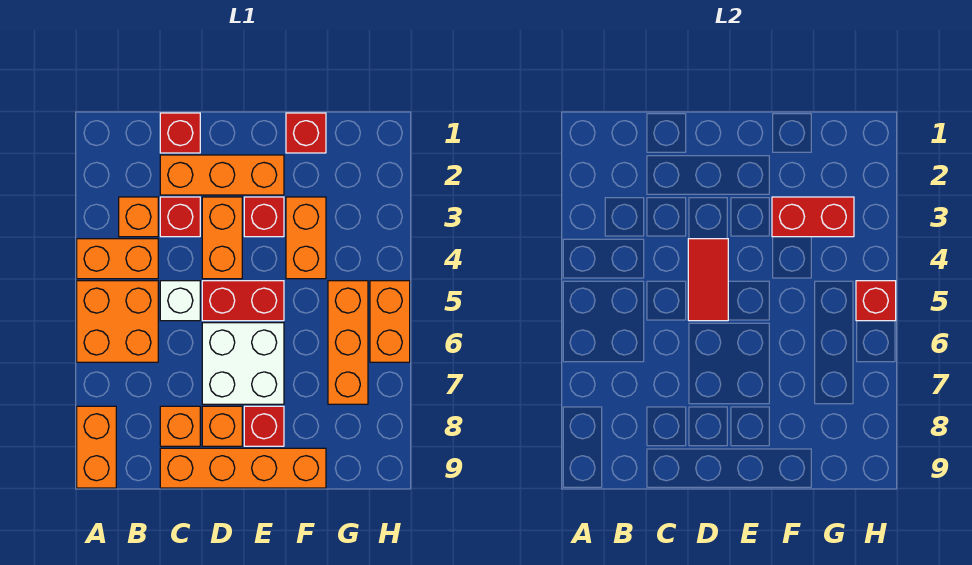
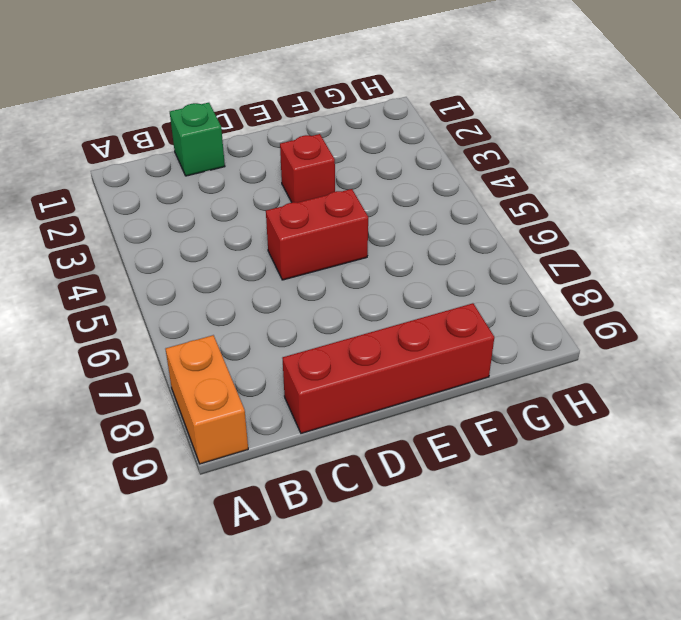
green brick C1 level 1 -> red brick C1 level 1
red brick C9:F9 level 1 -> orange brick C9:F9 level 1
none -> orange brick A4:B4 level 1
none -> orange brick A5:B6 level 1
none -> orange brick B3 level 1

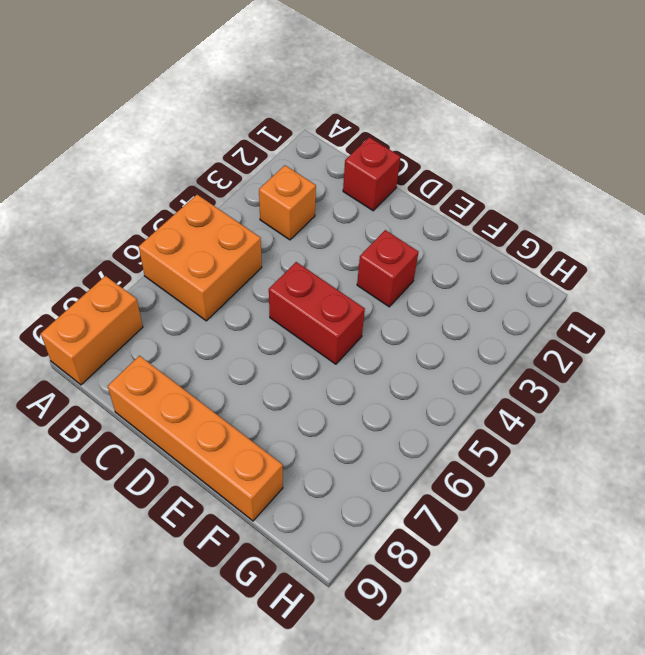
none -> orange brick A4:B4 level 1
none -> orange brick C2:E2 level 1
none -> red brick C3 level 1

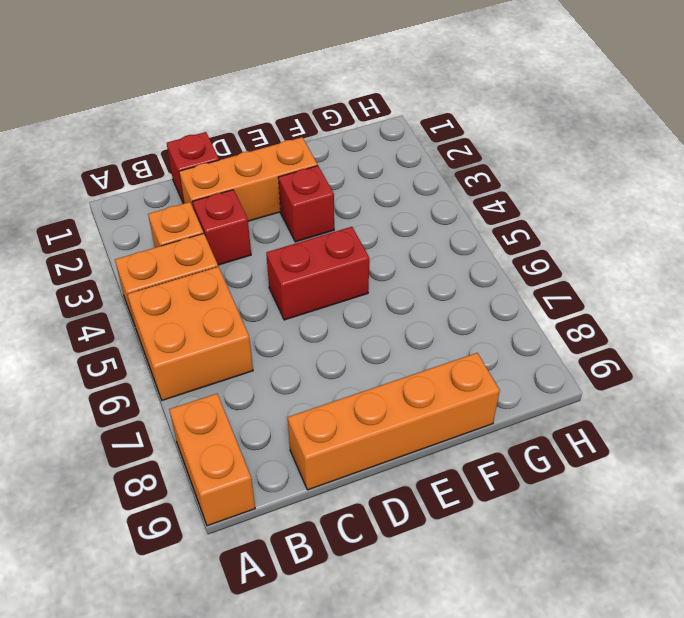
none -> white brick C5 level 1
none -> orange brick C8 level 1
none -> orange brick D3:D4 level 1

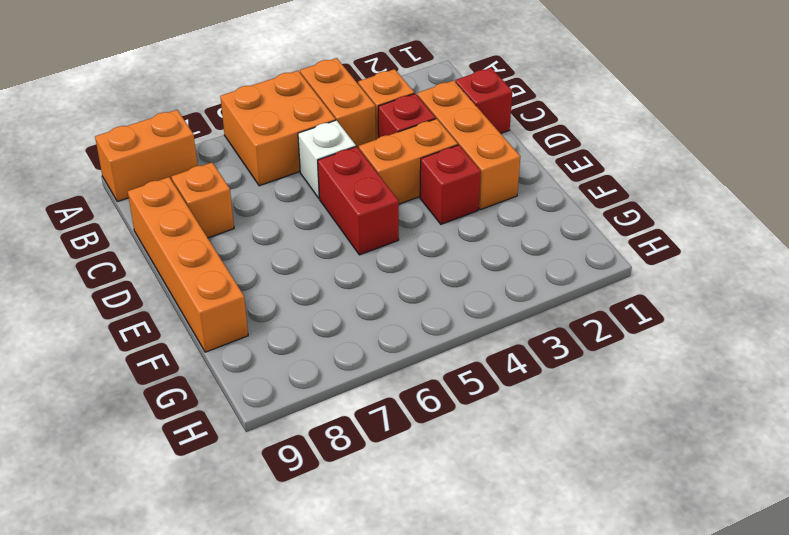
none -> white brick D6:E7 level 1
none -> orange brick D8 level 1
none -> red brick E8 level 1

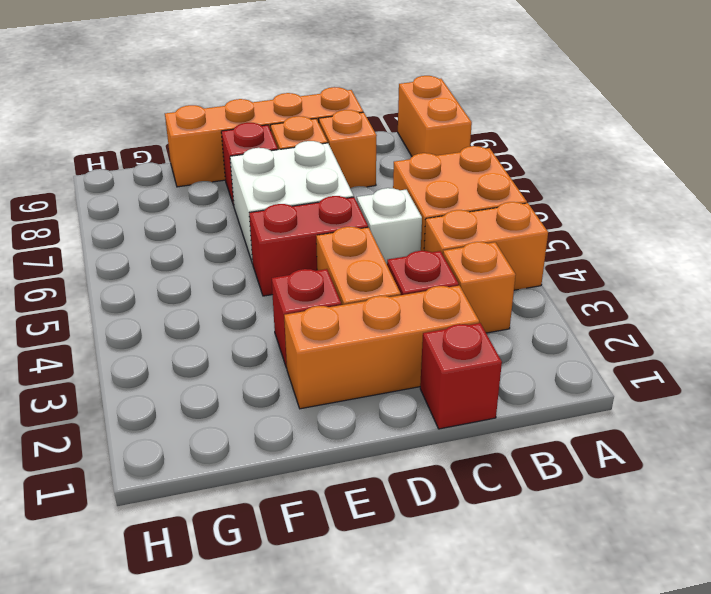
none -> red brick F1 level 1
none -> orange brick F3:F4 level 1
none -> orange brick G5:G7 level 1

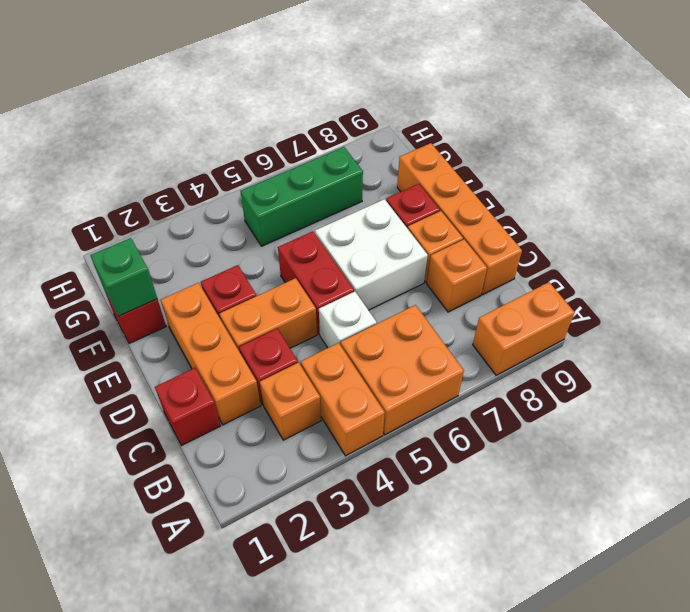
green brick F1 level 2 -> none
green brick G5:G7 level 1 -> orange brick G5:G7 level 1
none -> orange brick F3:F4 level 1
none -> orange brick H5:H6 level 1
none -> red tile D4:D5 level 2

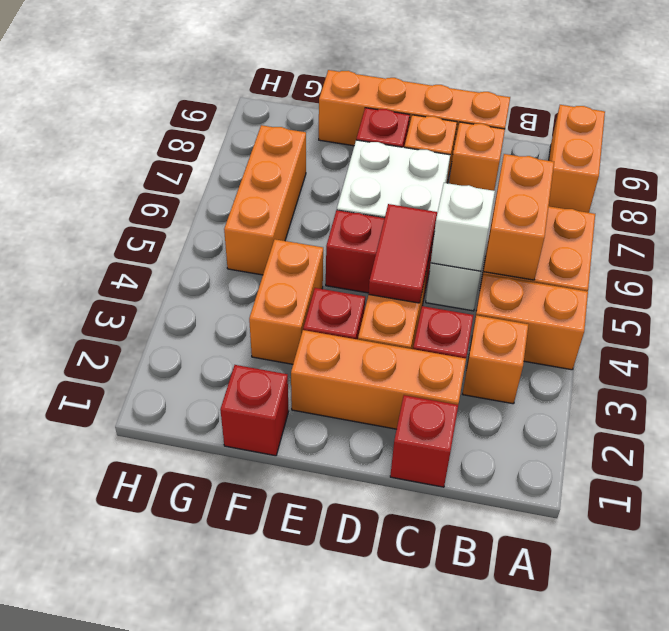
orange brick B5:B6 level 2 -> orange brick H5:H6 level 1
white brick C5 level 2 -> none
none -> red brick F3:G3 level 2
none -> red brick H5 level 2

